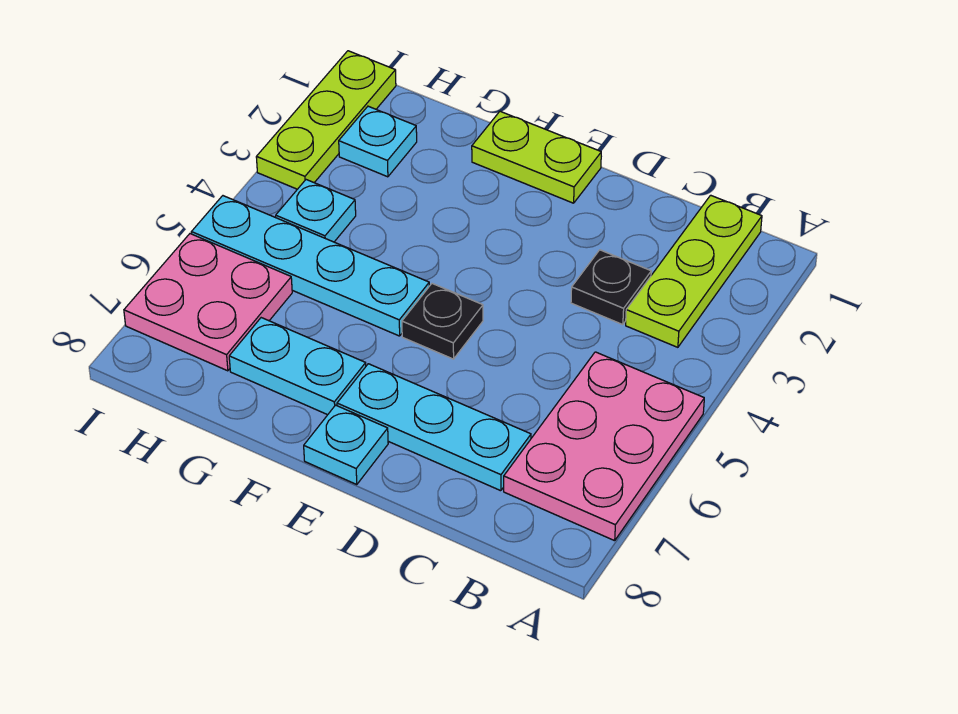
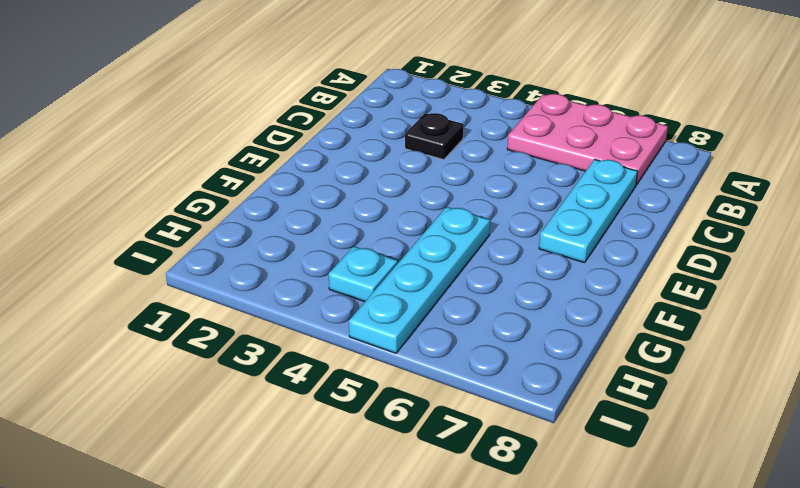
none -> lime plate B1:B3 level 1
none -> lime plate E1:F1 level 1
none -> black plate E5 level 1

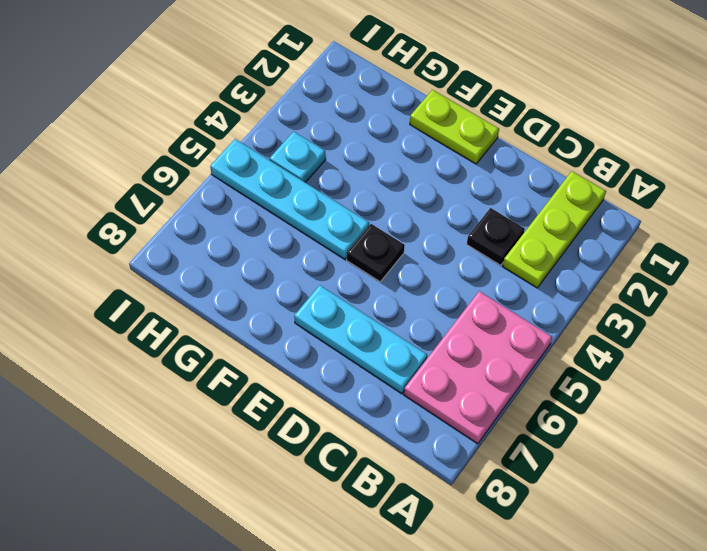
none -> cyan plate E8 level 1
none -> cyan plate F7:G7 level 1
none -> cyan plate H2 level 1

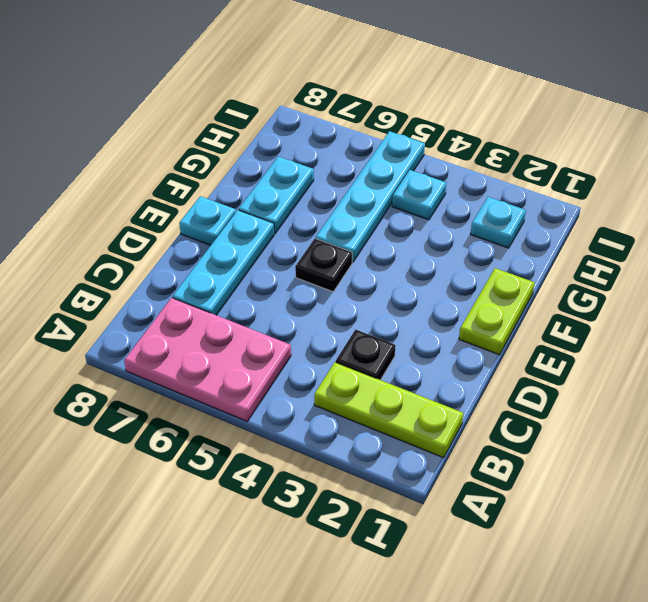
none -> pink plate H6:I7 level 1
none -> lime plate I1:I3 level 1

